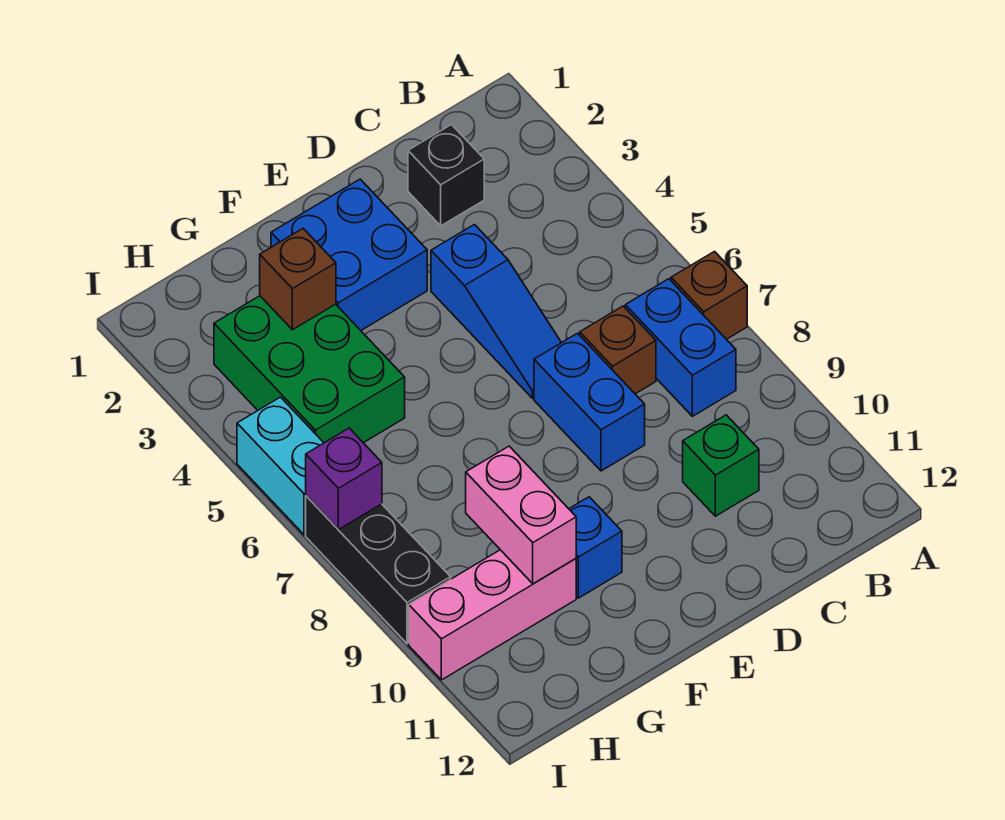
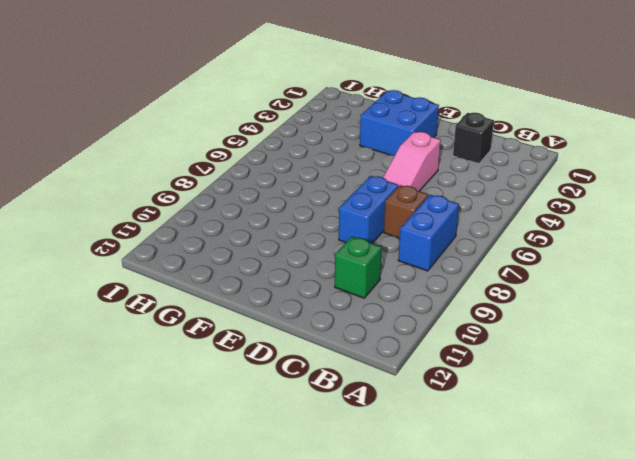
pink slope D4:D6 level 1 top 4 -> blue slope D4:D6 level 1 top 4
none -> brown brick A7 level 1
none -> blue brick F10 level 1
none -> green brick G3:H5 level 1

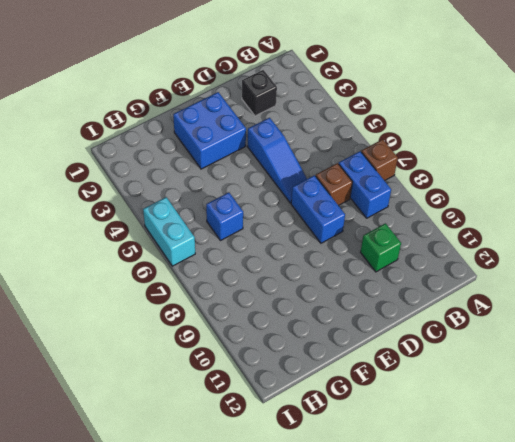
blue brick G6 level 1 -> blue brick F10 level 1
none -> green brick G3:H5 level 1
none -> pink brick G10:I10 level 1
none -> black brick I7:I9 level 1

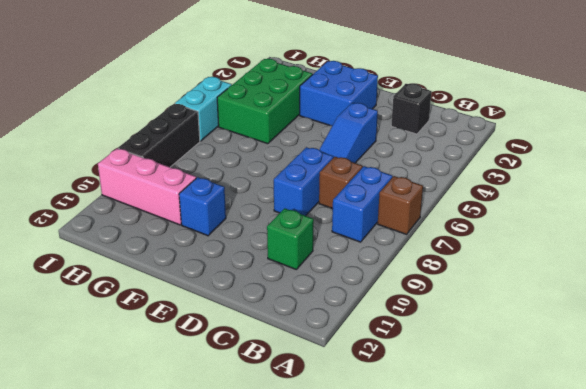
none -> brown brick G3 level 2
none -> pink brick G9:G10 level 2
none -> purple brick I7 level 2

